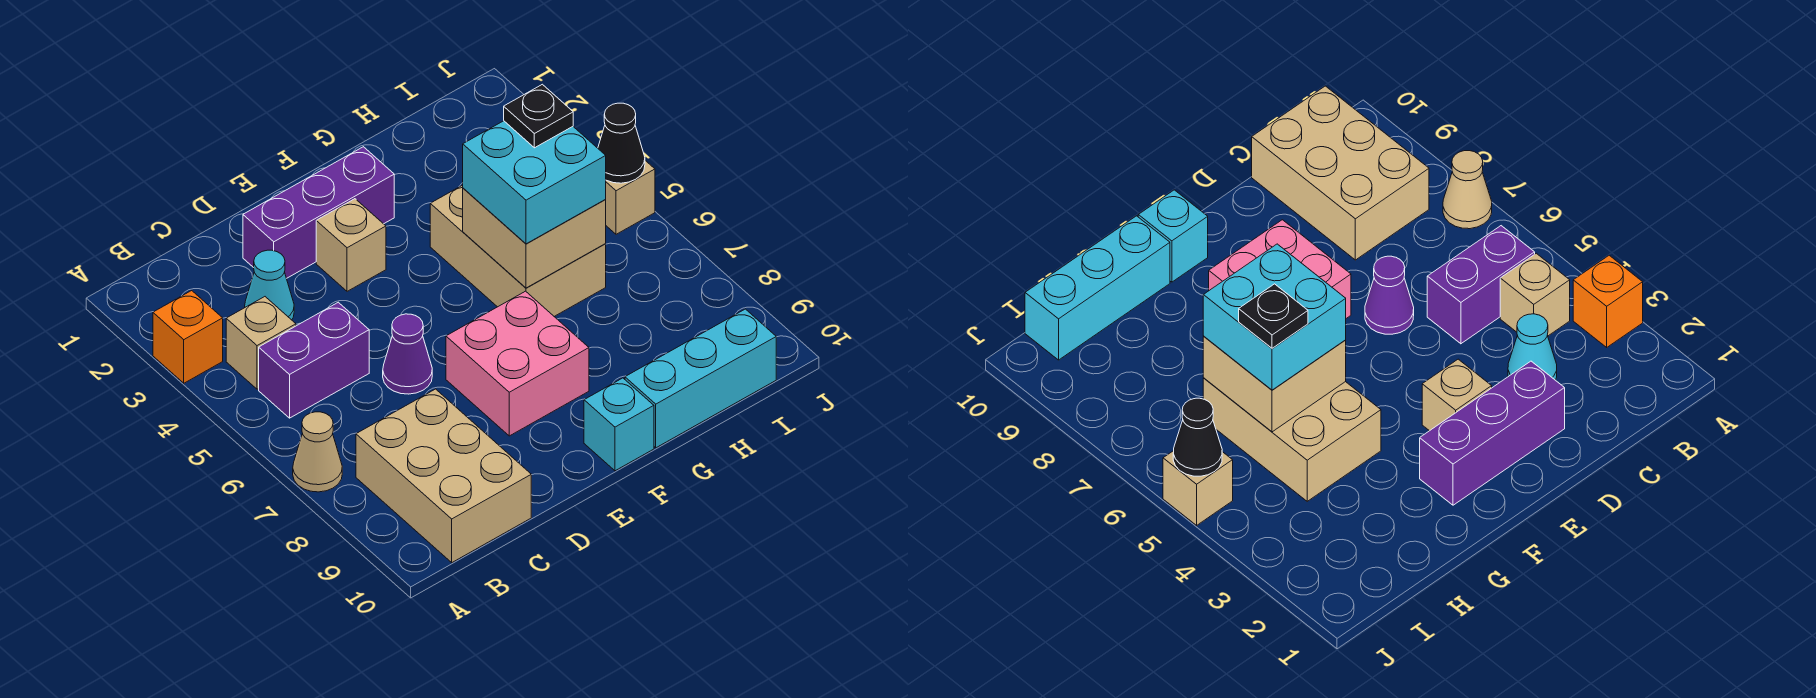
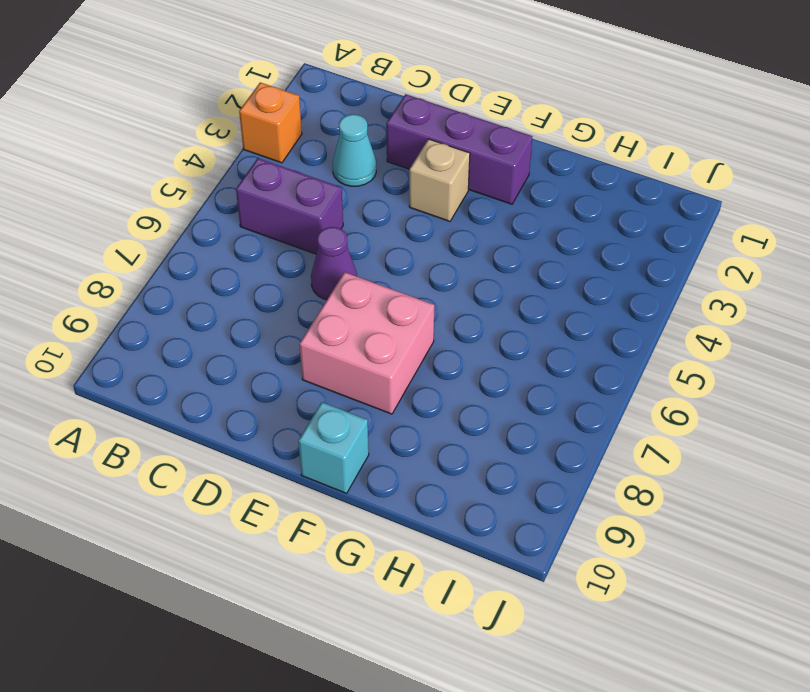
none -> tan cone A7 level 1
none -> tan brick B4 level 1
none -> tan brick B8:C10 level 1

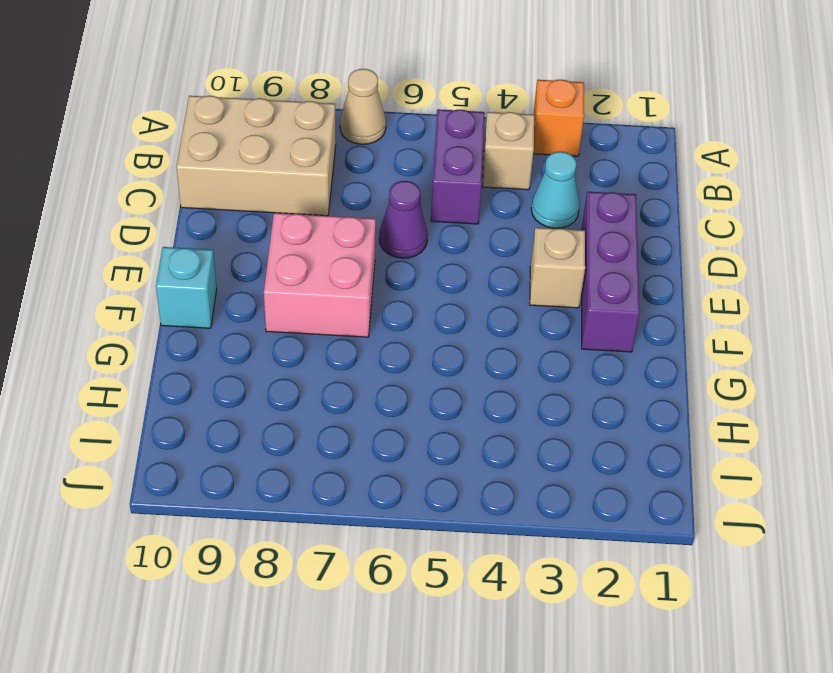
none -> tan brick G4:H6 level 1
none -> cyan brick G10:I10 level 1
none -> tan brick J5 level 1

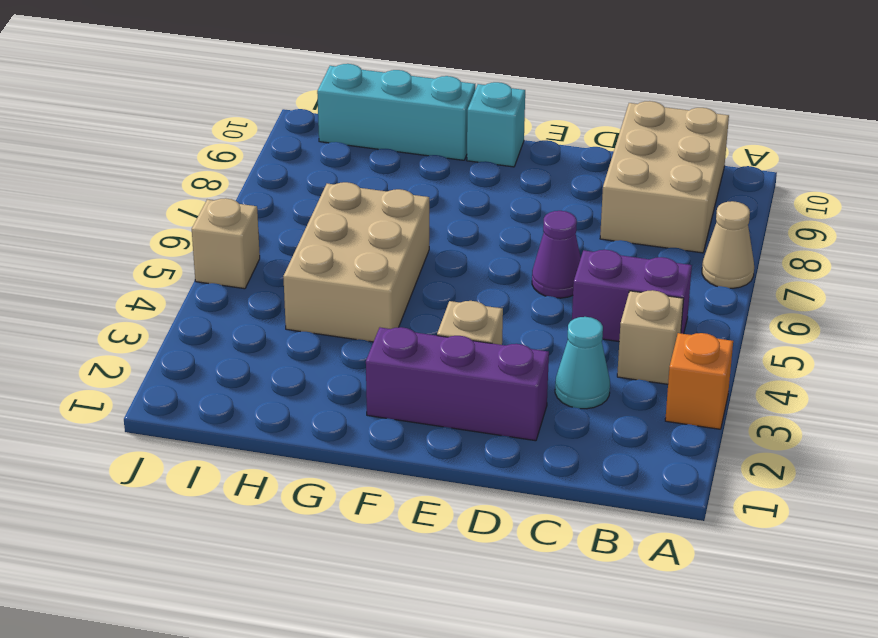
none -> pink brick E7:F8 level 1
none -> tan brick G5:H6 level 2
none -> black cone J5 level 2

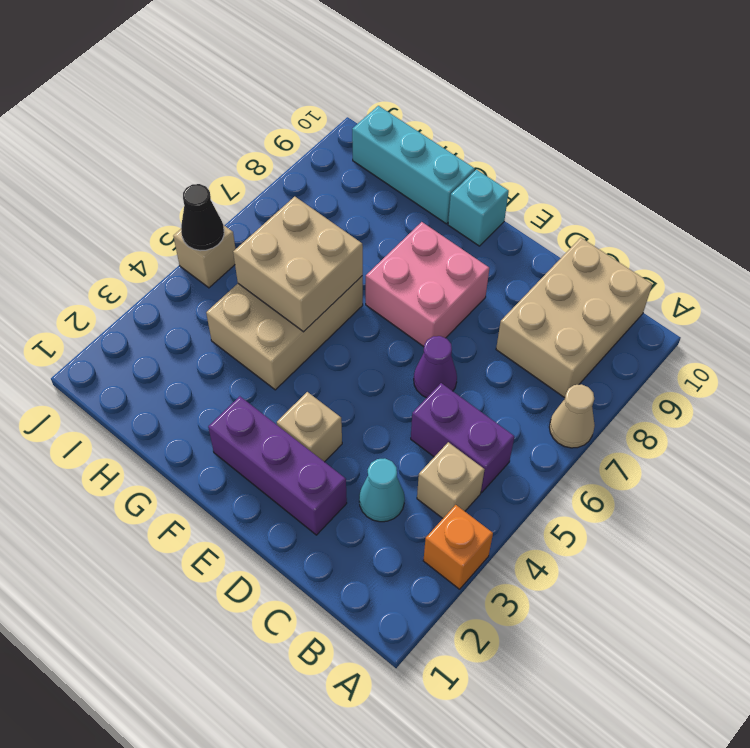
none -> cyan brick G5:H6 level 3
none -> black plate H5 level 4

